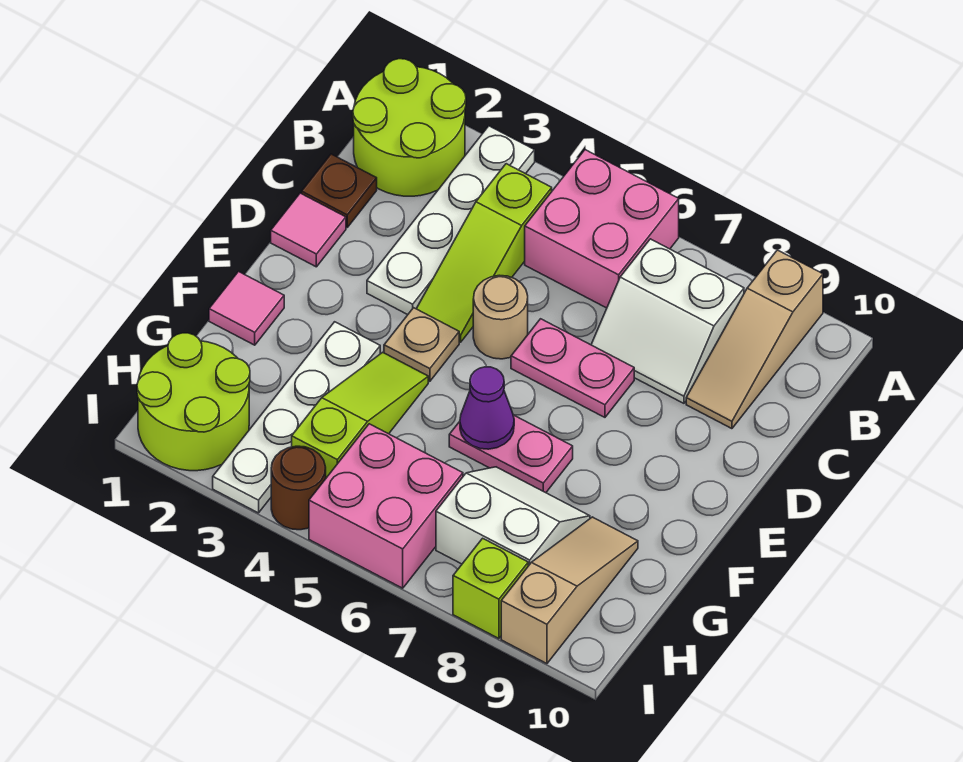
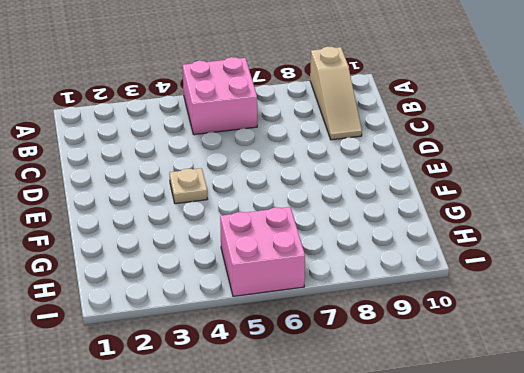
none -> lime round brick A1:B2 level 1
none -> white plate A3:D3 level 1
none -> lime slope B4:D4 level 1 top B

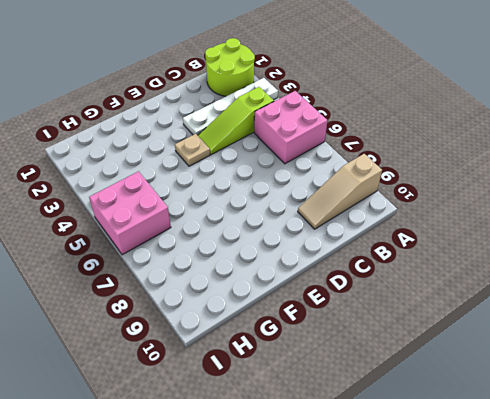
none -> white slope B7:C8 level 1 top B
none -> brown plate C1 level 1
none -> pink tile D1 level 1

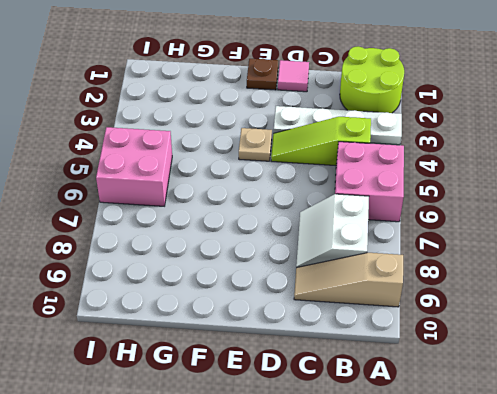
brown plate E1 level 1 -> brown plate C1 level 1
none -> tan round brick D5 level 1
none -> pink plate D6:D7 level 1
none -> pink tile F1 level 1

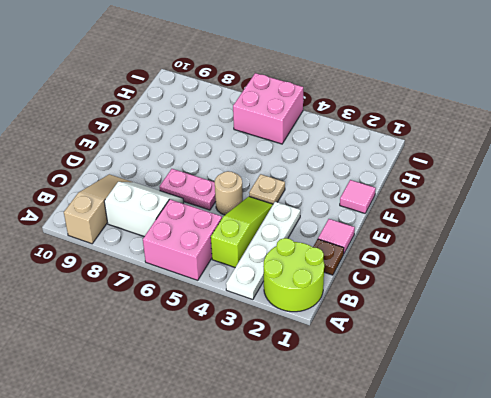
none -> white plate F3:I3 level 1
none -> lime slope F4:H4 level 1 top H
none -> pink plate F6:F7 level 1

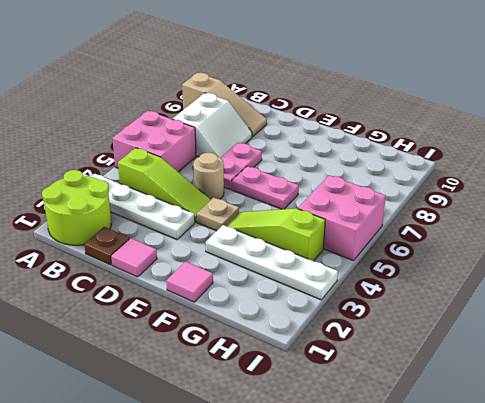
pink plate E6:F6 level 1 -> pink plate F6:F7 level 1
none -> white slope G7:H8 level 1 top H
none -> tan slope G9:I9 level 1 top I
none -> lime round brick H1:I2 level 1

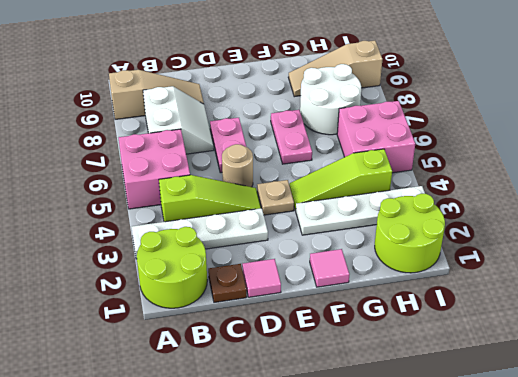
white round brick G7:H8 level 1 -> white slope G7:H8 level 1 top H
none -> brown round brick I4 level 1
none -> lime brick I8 level 1
none -> purple cone F6 level 2

